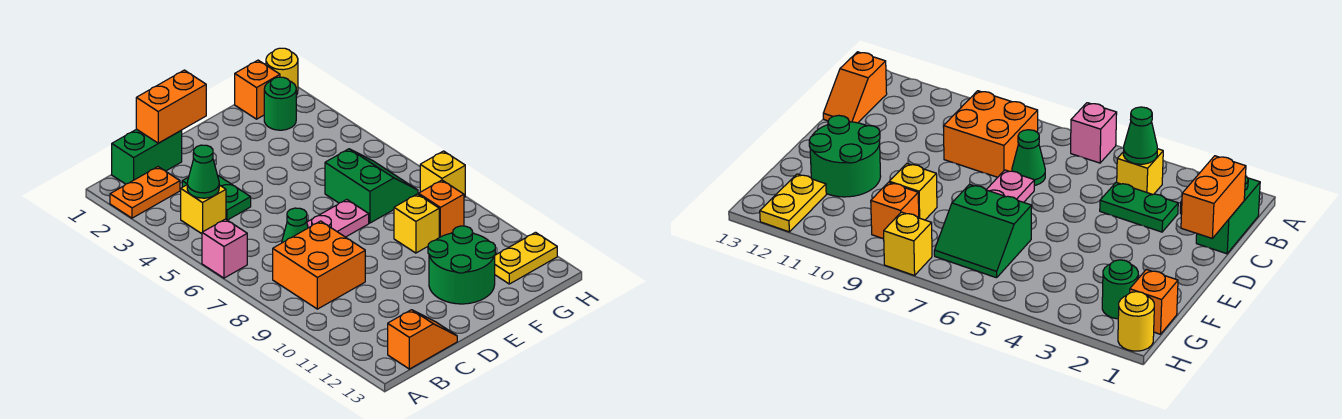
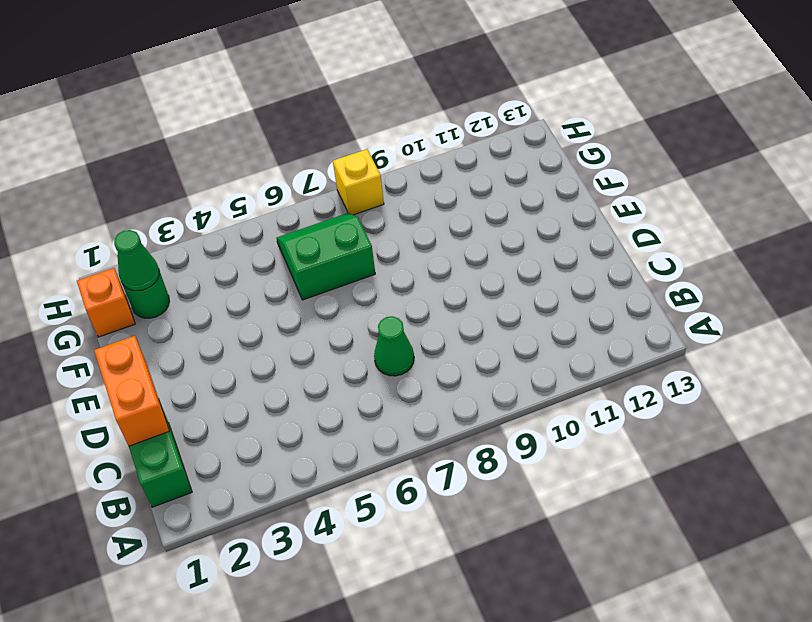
green cone G2 level 2 -> green cone B4 level 2
none -> orange plate A2:B2 level 1
none -> pink brick A6 level 1
none -> yellow brick B4 level 1

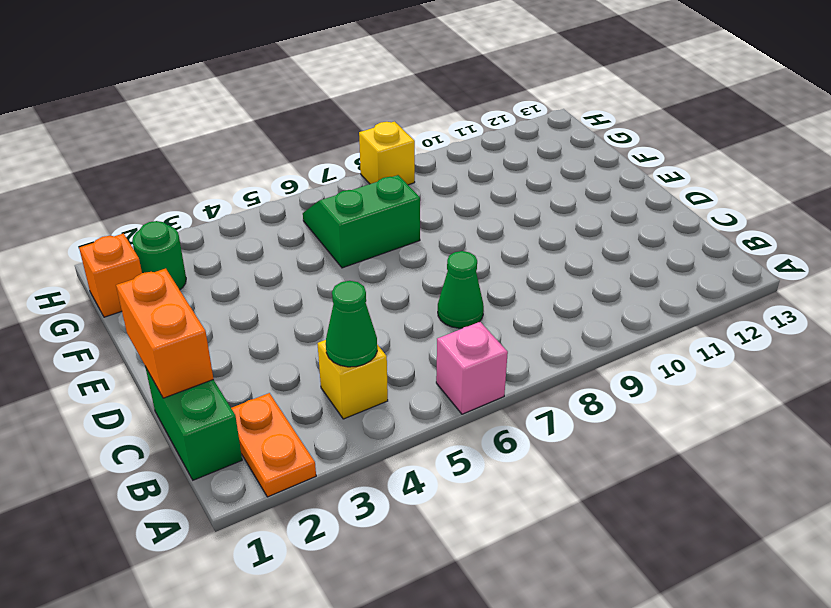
none -> orange brick B8:C9 level 1
none -> orange slope B13:C13 level 1 top B
none -> green plate C3:C4 level 1

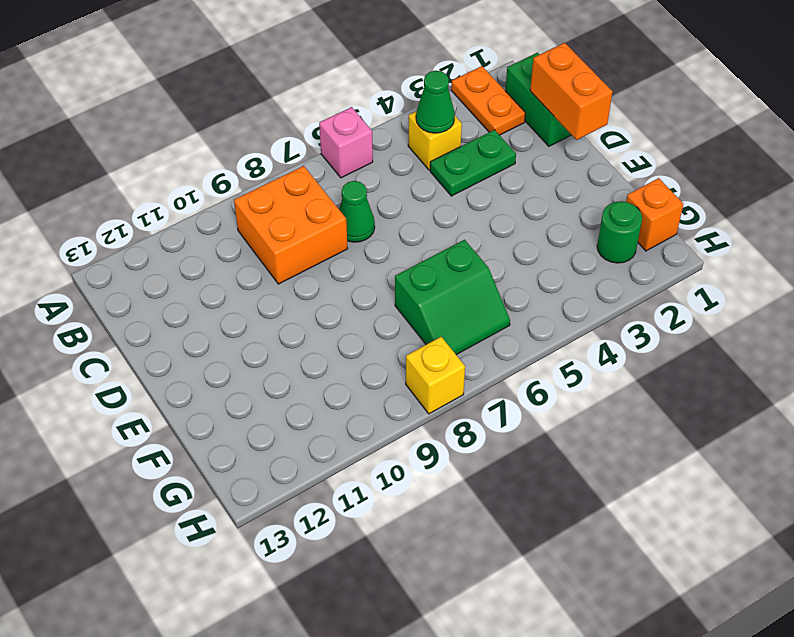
none -> orange slope B13:C13 level 1 top B
none -> pink plate D7:E7 level 1
none -> green round brick E11:F12 level 1

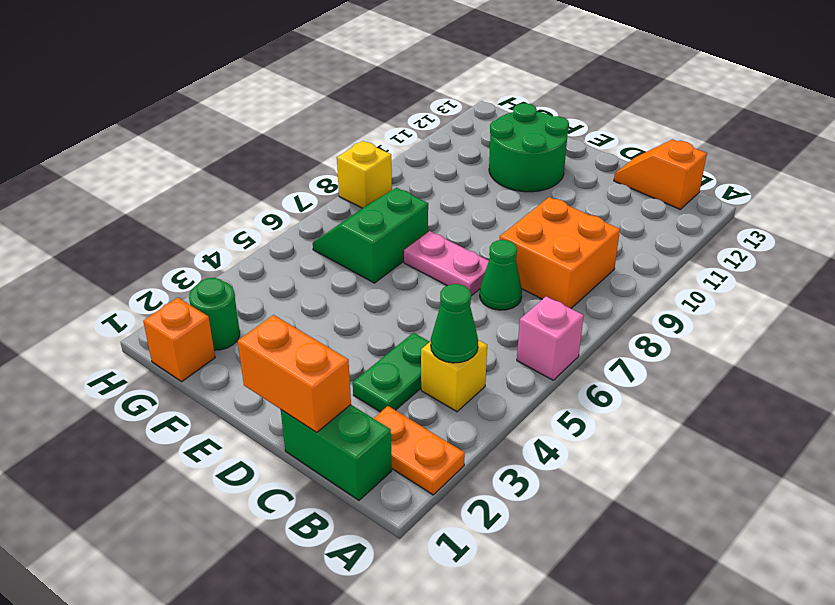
none -> yellow brick F9 level 1
none -> orange brick G9 level 1
none -> yellow plate G12:H12 level 1

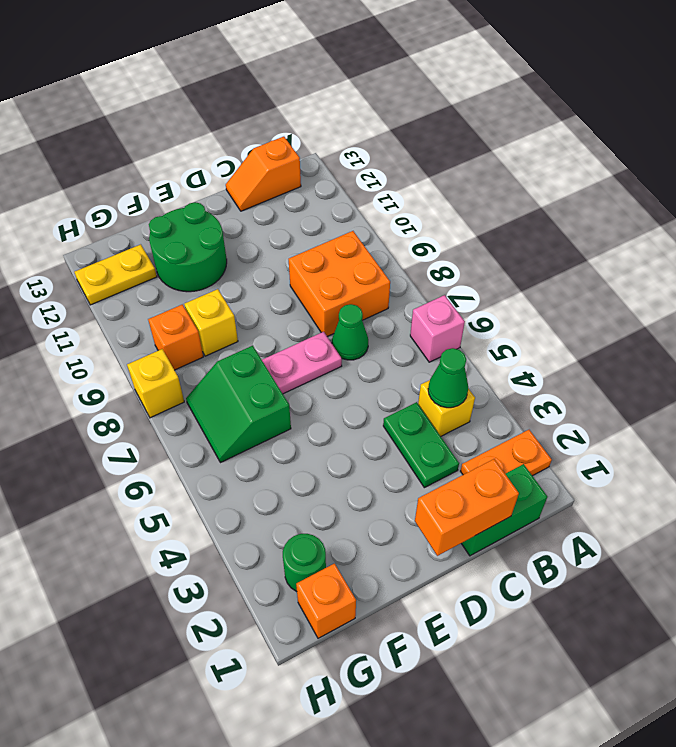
none -> yellow round brick H1 level 1

